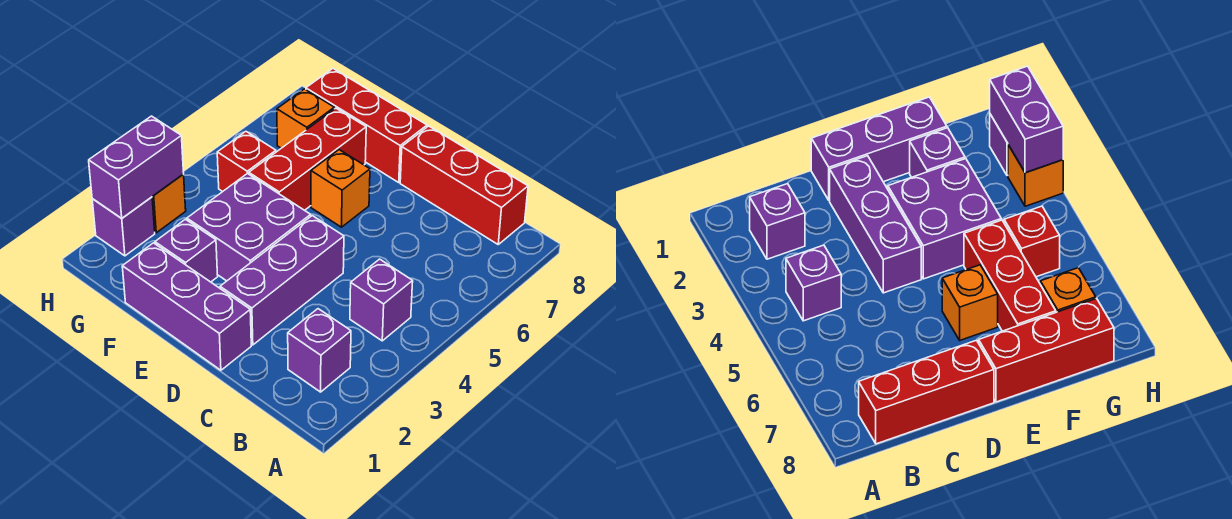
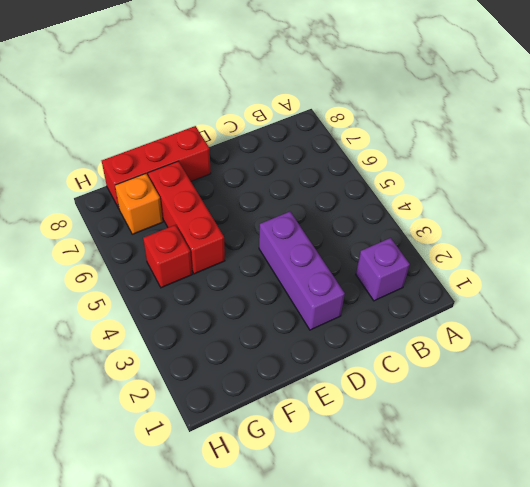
none -> purple brick B4 level 1
none -> red brick B8:D8 level 1
none -> purple brick D1:F1 level 1

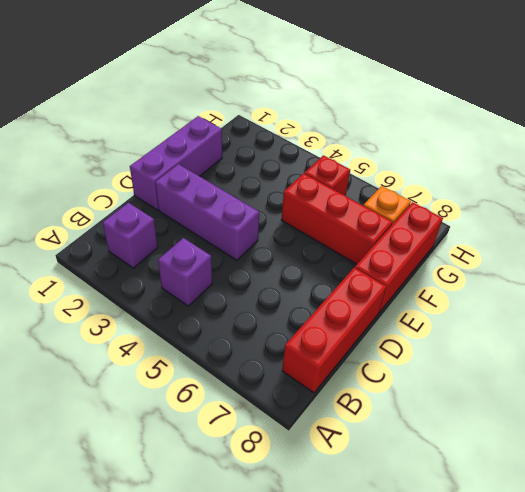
none -> purple brick E3:F4 level 1
none -> orange brick E6 level 1
none -> purple brick F2 level 1

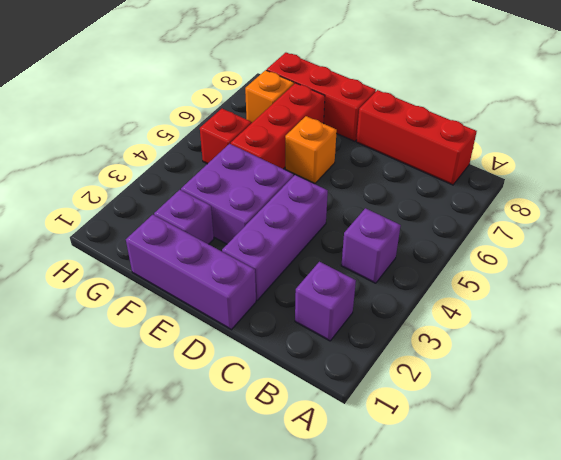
none -> purple brick H2 level 1
none -> orange brick H3 level 1
none -> purple brick H2:H3 level 2

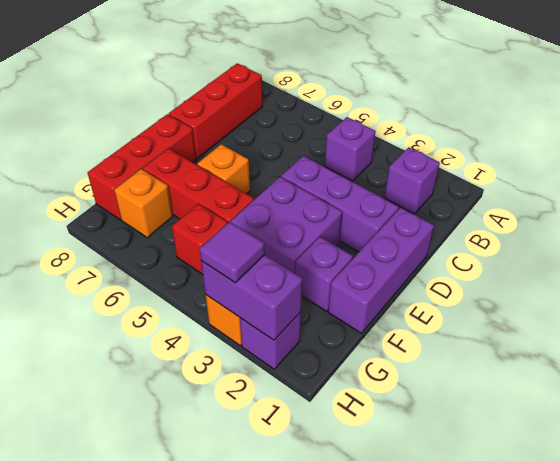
purple tile H3 level 3 -> none

